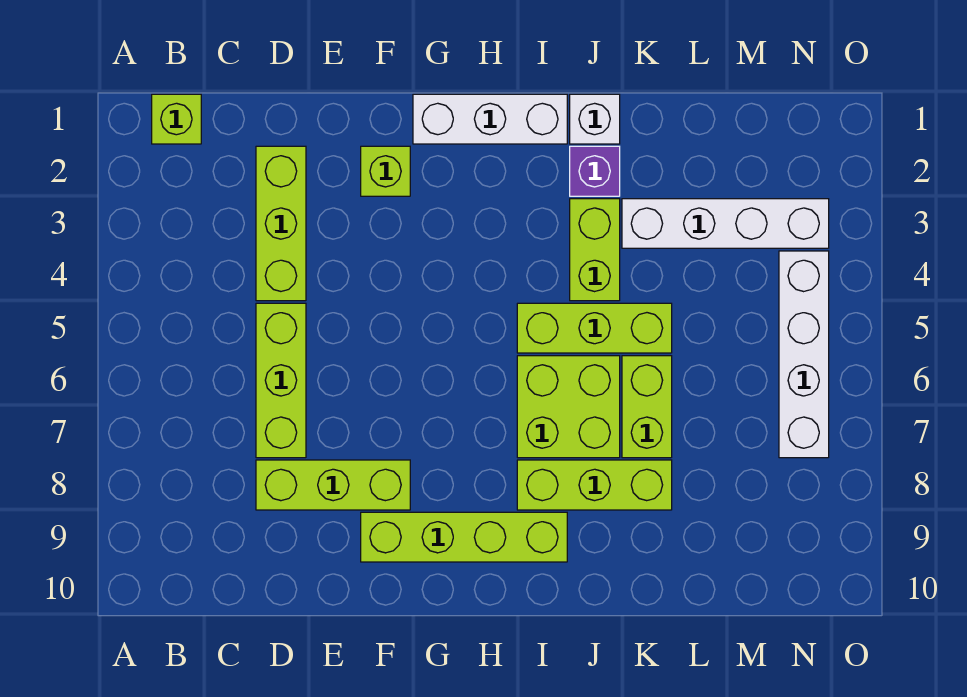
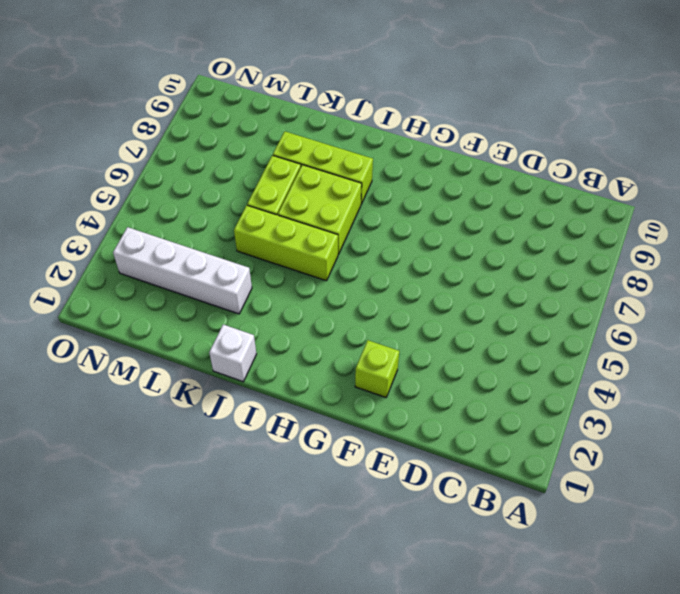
none -> lime brick B1 level 1
none -> lime brick D2:D4 level 1
none -> lime brick D5:D7 level 1

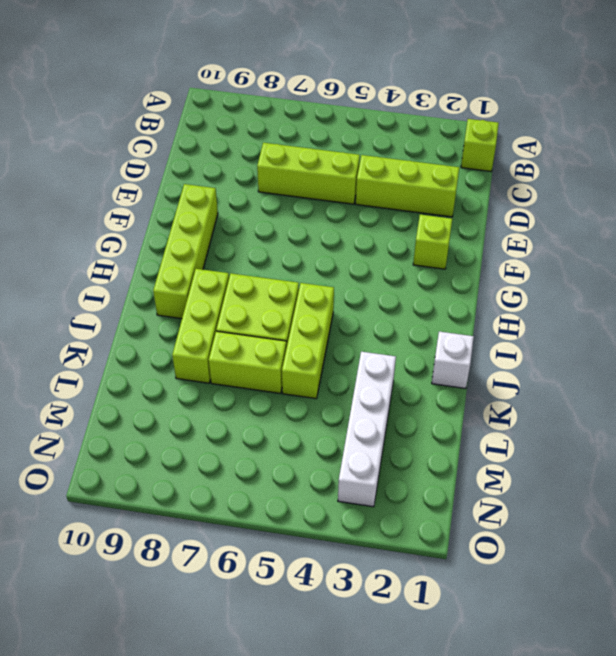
none -> lime brick D8:F8 level 1
none -> white brick G1:I1 level 1
none -> purple brick J2 level 1

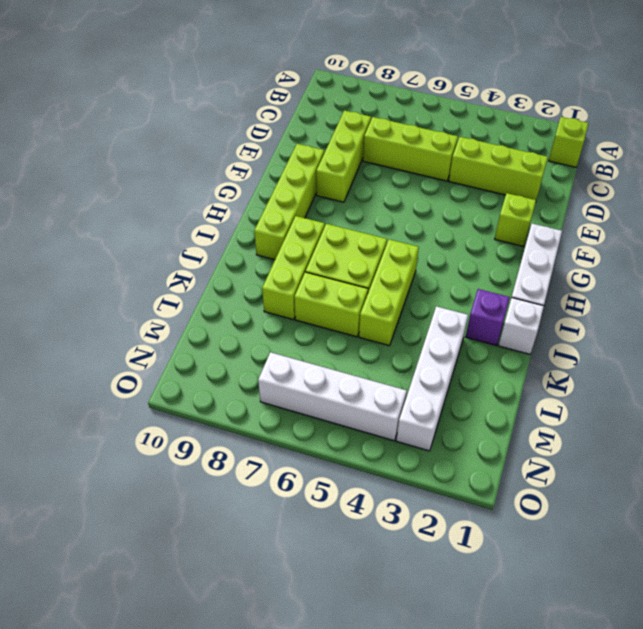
none -> lime brick J3:J4 level 1

